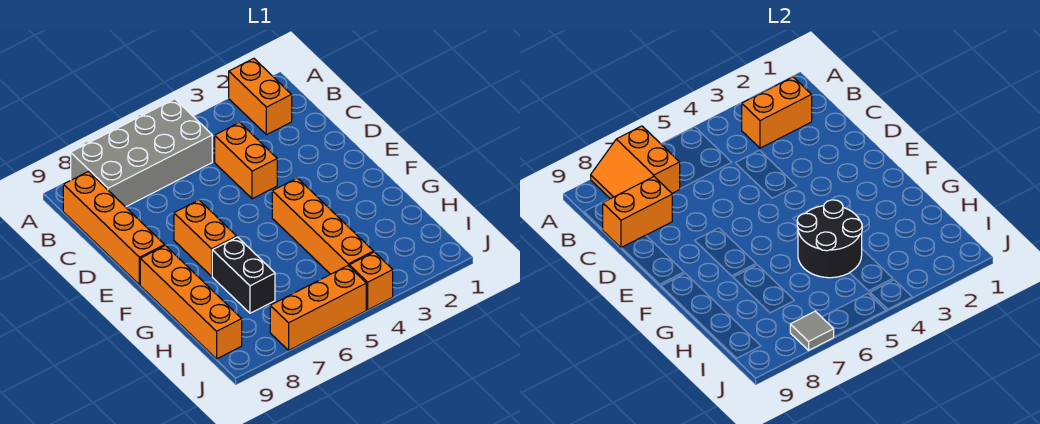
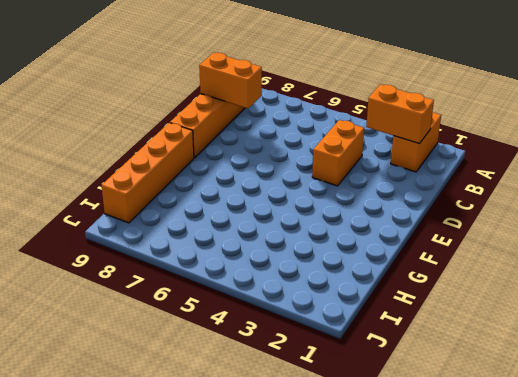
none -> grey brick A5:B8 level 1
none -> orange brick E7:F7 level 1
none -> orange brick F4:I4 level 1

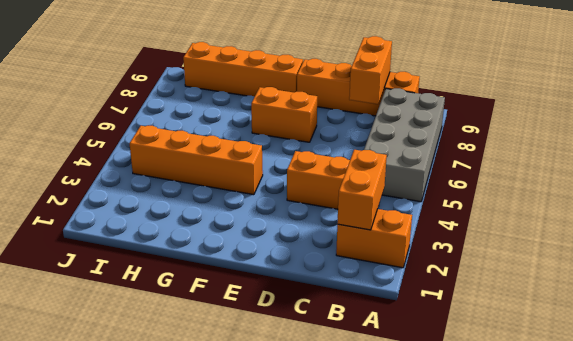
none -> black brick G7:H7 level 1
none -> orange brick J4 level 1
none -> orange brick J5:J7 level 1

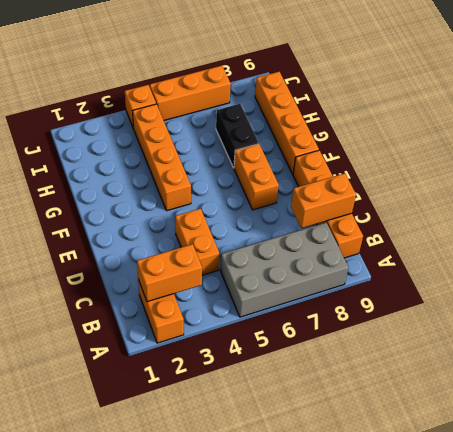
none -> orange slope A7:B8 level 2 top 7
none -> black round brick G4:H5 level 2
none -> grey tile J7 level 2

